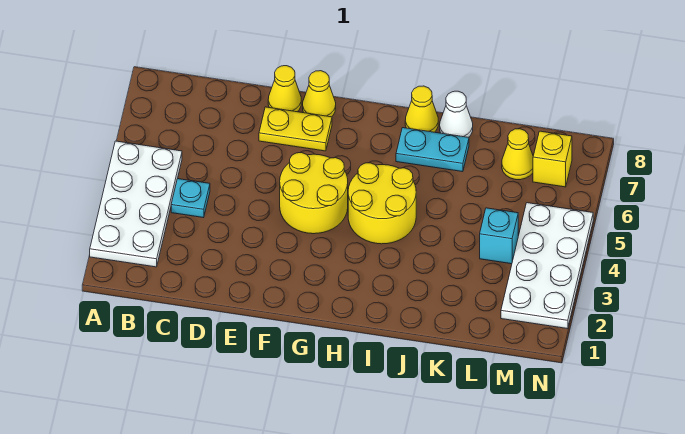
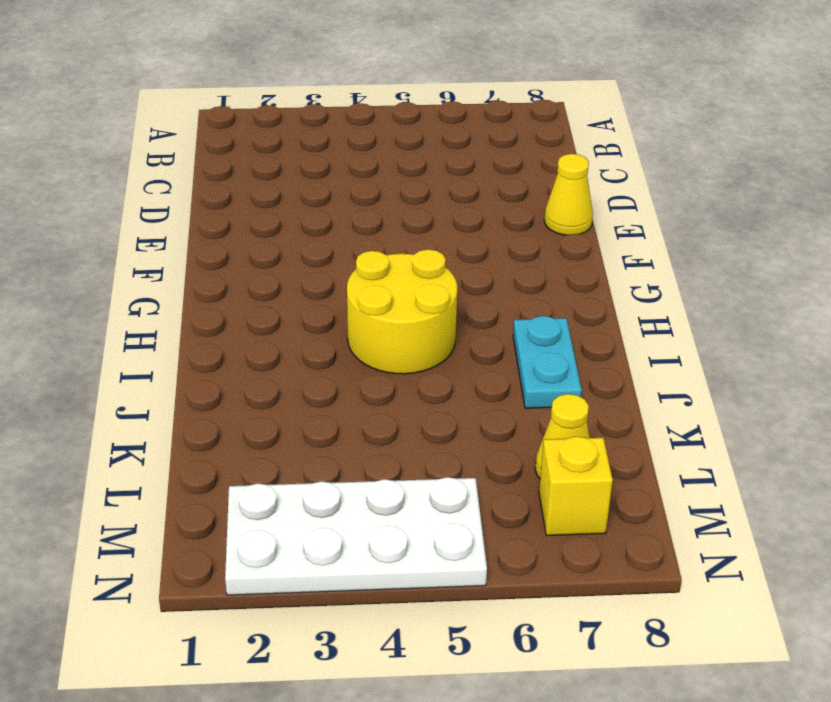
none -> white plate A2:B5 level 1
none -> cyan plate C4 level 1
none -> yellow plate E7:F7 level 1

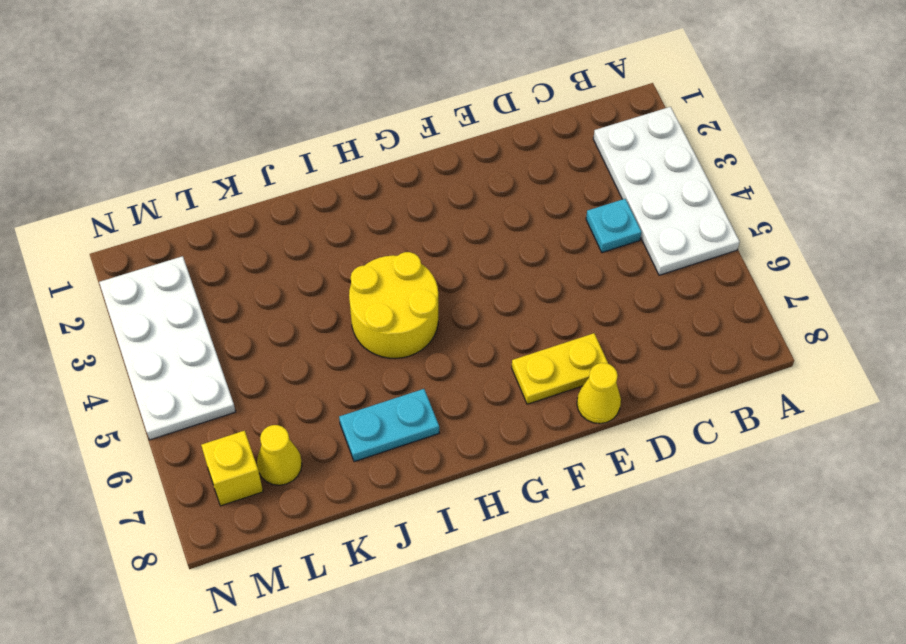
none -> yellow round brick F4:G5 level 1
none -> yellow cone F8 level 1
none -> yellow cone I8 level 1

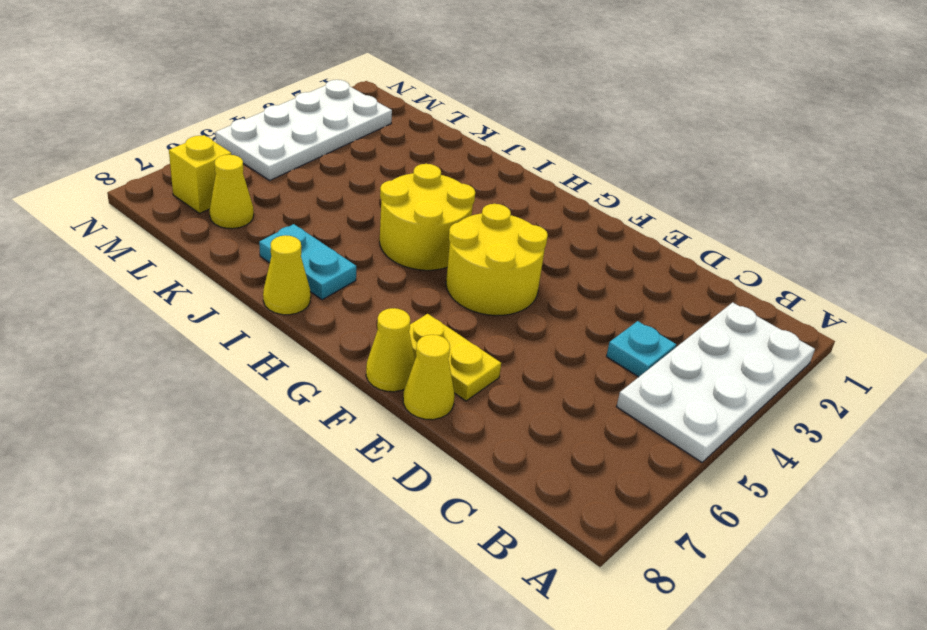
none -> white cone J8 level 1
none -> cyan brick L4 level 1

